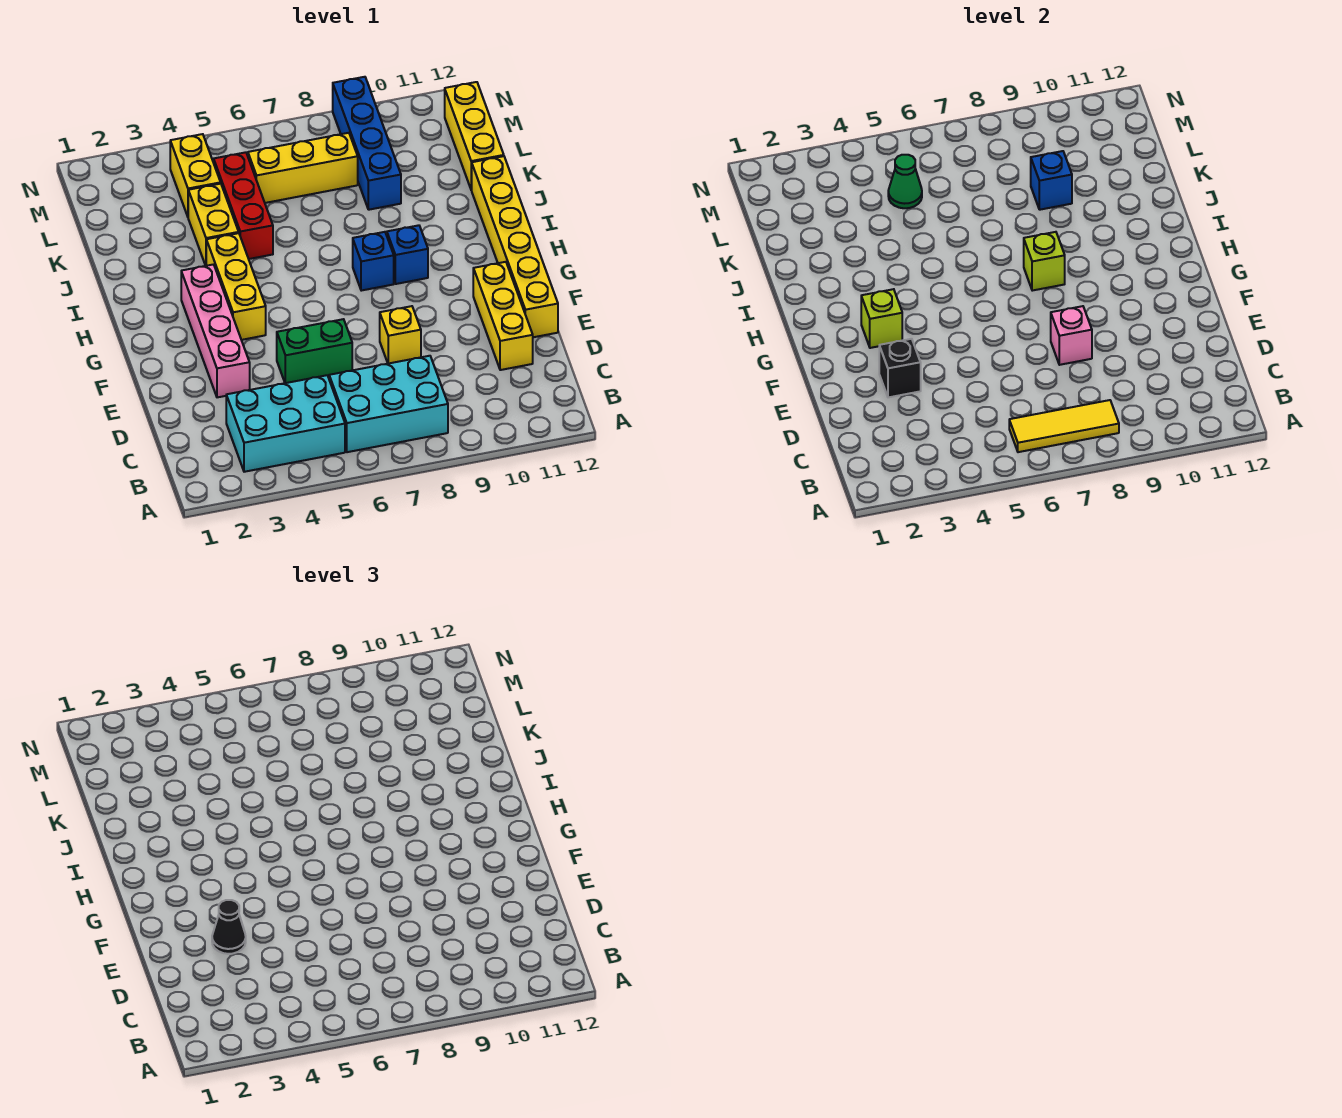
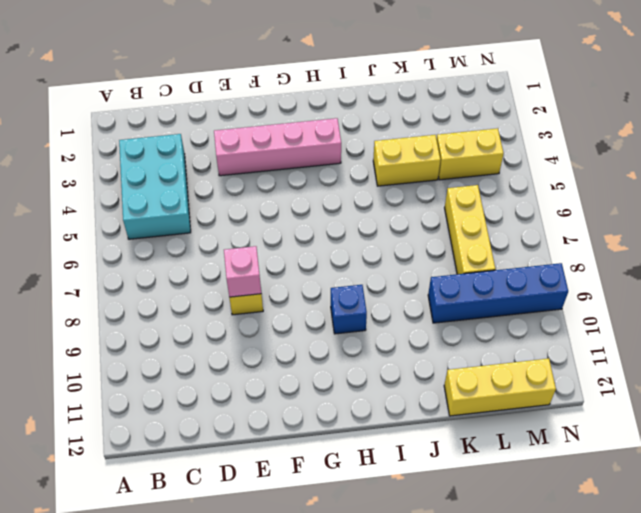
none -> cyan brick B6:C8 level 1
none -> yellow brick D11:F11 level 1
none -> green brick E5:E6 level 1

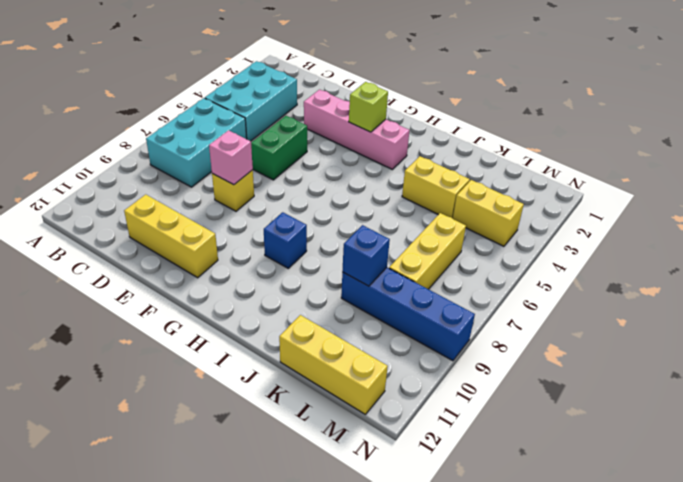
none -> yellow brick E12:J12 level 1
none -> yellow brick G4:I4 level 1
none -> blue brick H8 level 1

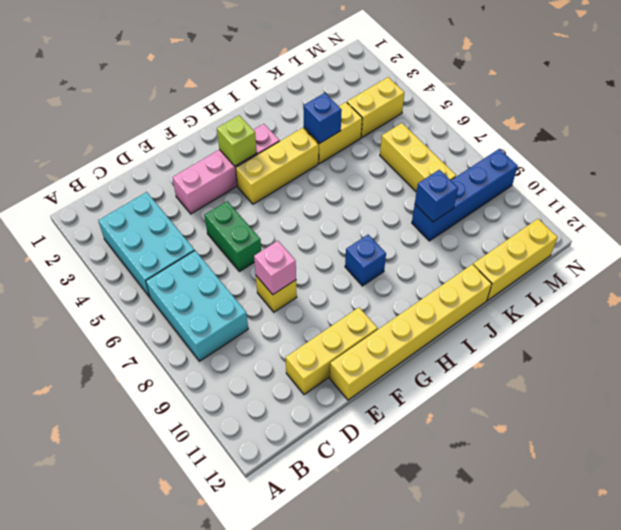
blue brick J4 level 2 -> blue brick H8 level 1
none -> red brick J5:L5 level 1
none -> yellow tile B6:B8 level 2
none -> black brick E3 level 2

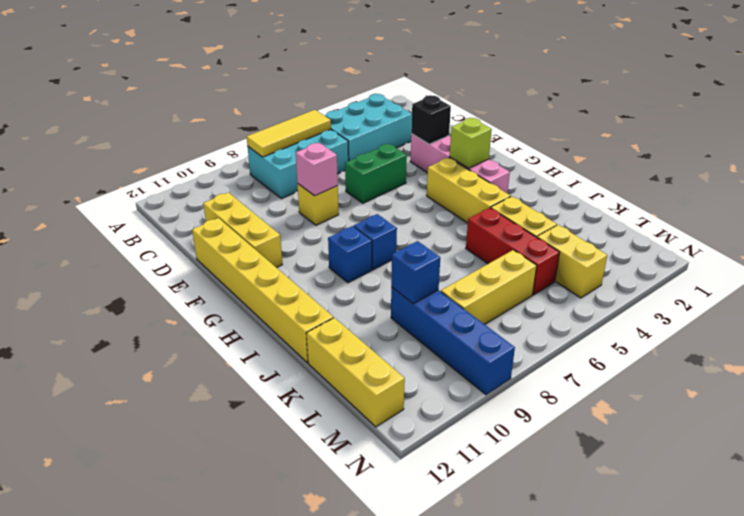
none -> lime brick H8 level 2
none -> green cone L5 level 2
none -> black cone E3 level 3

